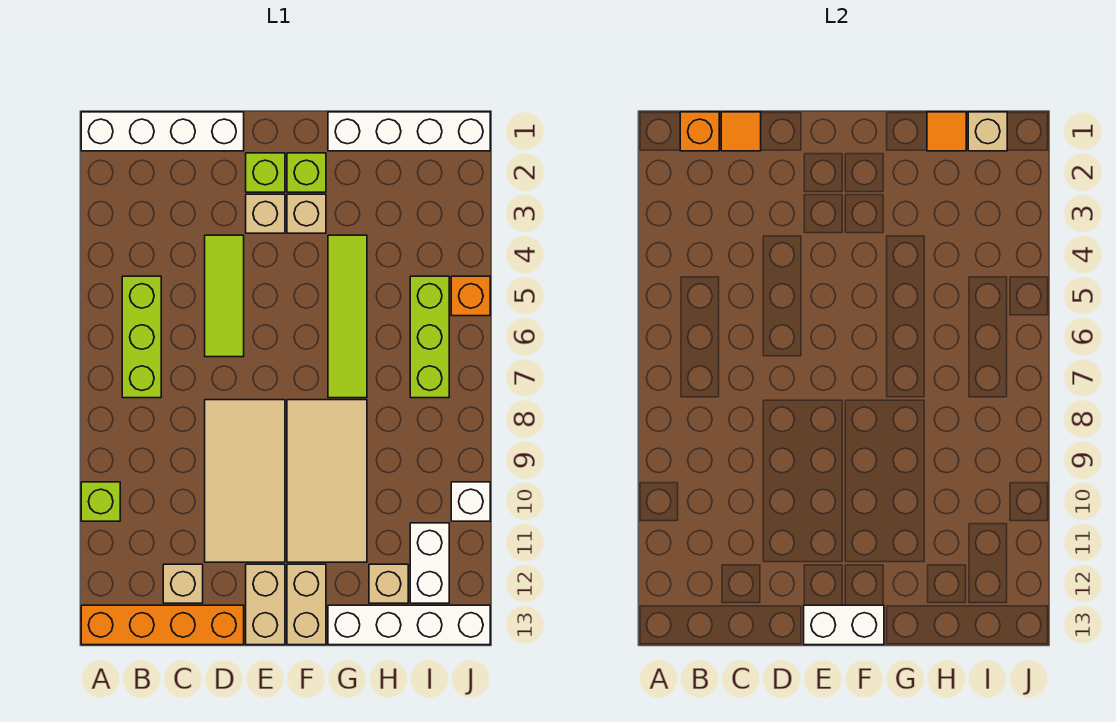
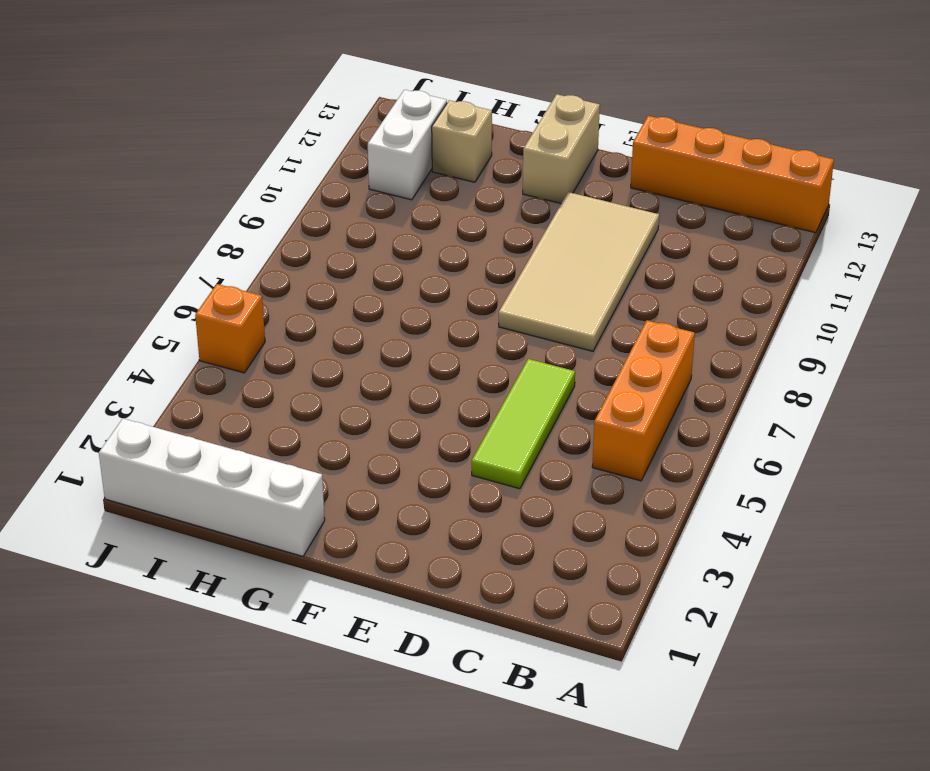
orange brick B5:B7 level 1 -> lime brick B5:B7 level 1
none -> white brick A1:D1 level 1
none -> lime brick A10 level 1
none -> tan brick C12 level 1

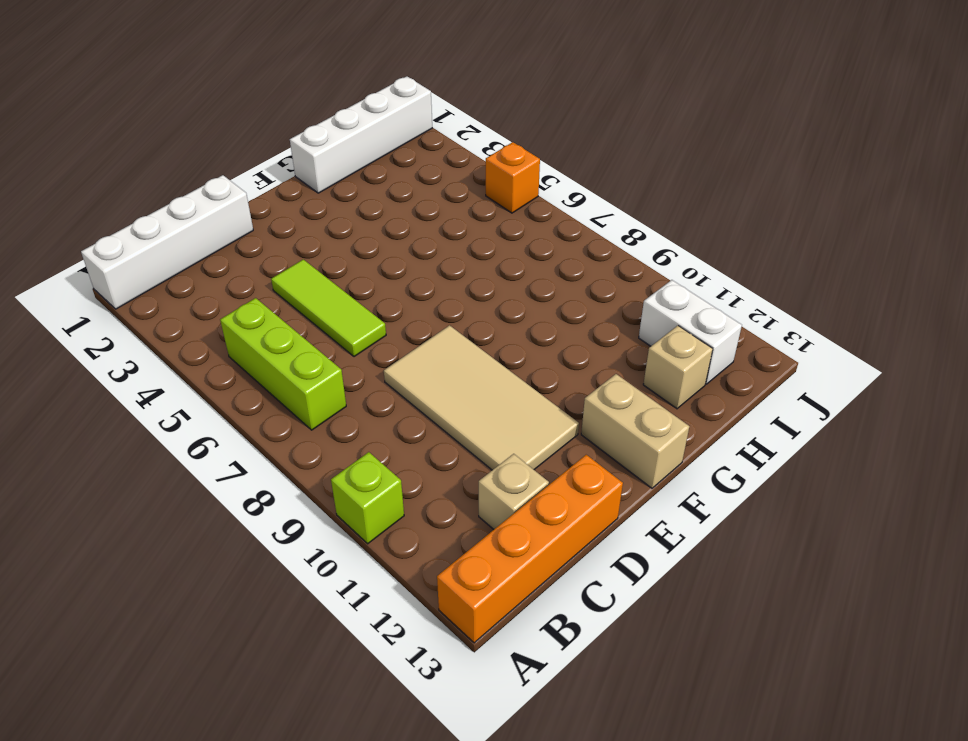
none -> lime brick E2 level 1
none -> tan brick E3 level 1
none -> tan brick E12:E13 level 1

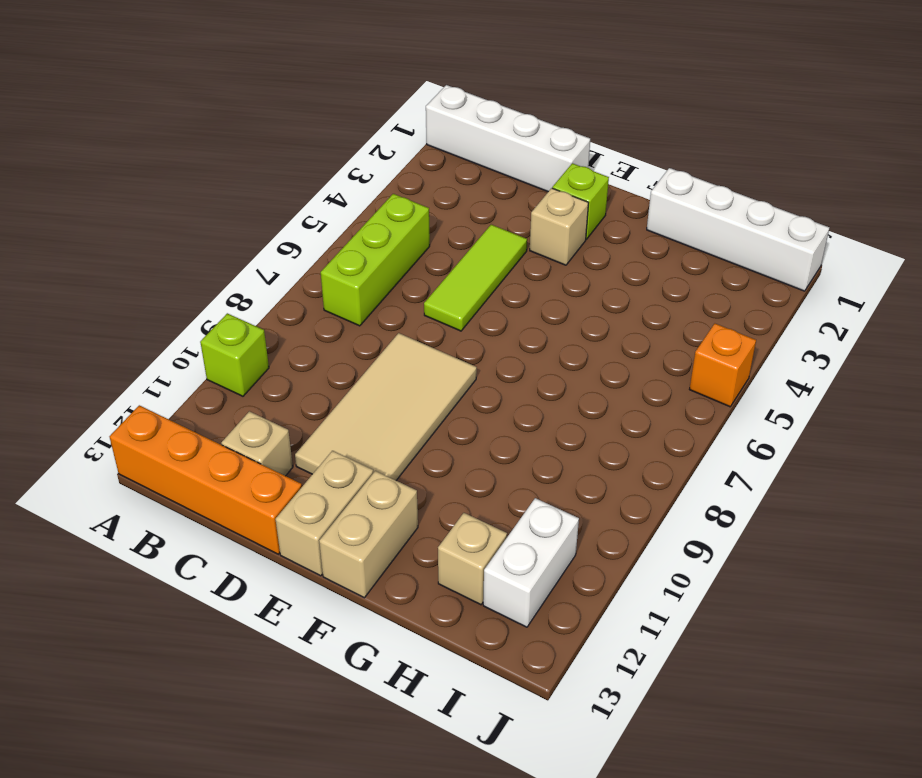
none -> lime brick F2 level 1
none -> tan brick F3 level 1
none -> tan tile F8:G11 level 1

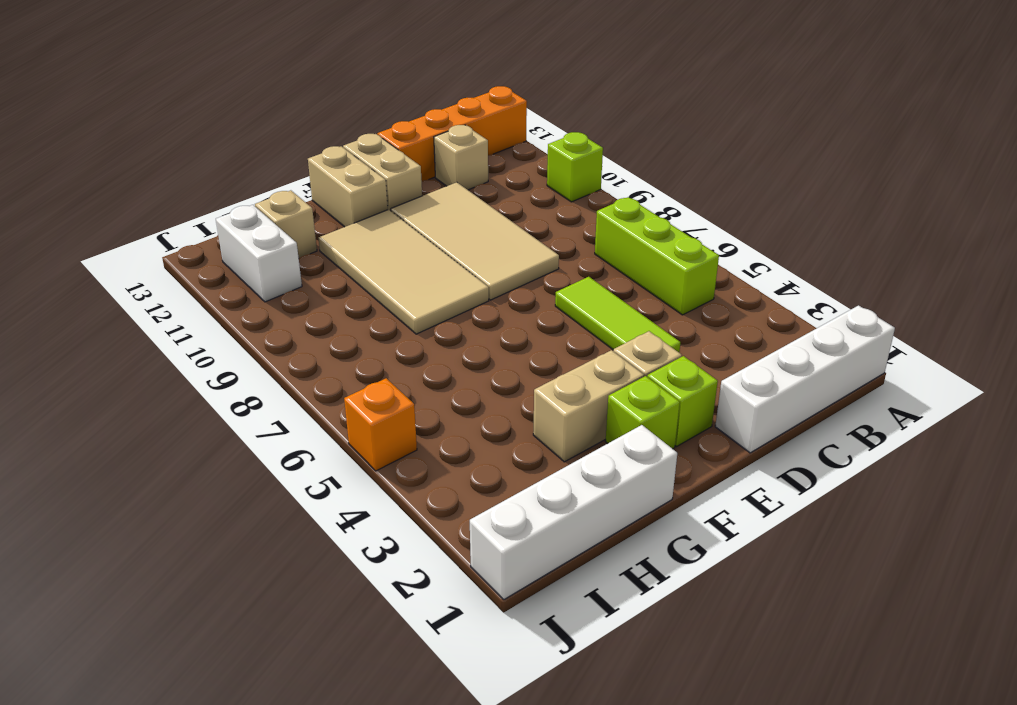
tan brick F3:G3 level 1 -> tan brick F3 level 1
none -> lime tile G4:G7 level 1
none -> white brick G13:J13 level 1
none -> lime brick I5:I7 level 1

